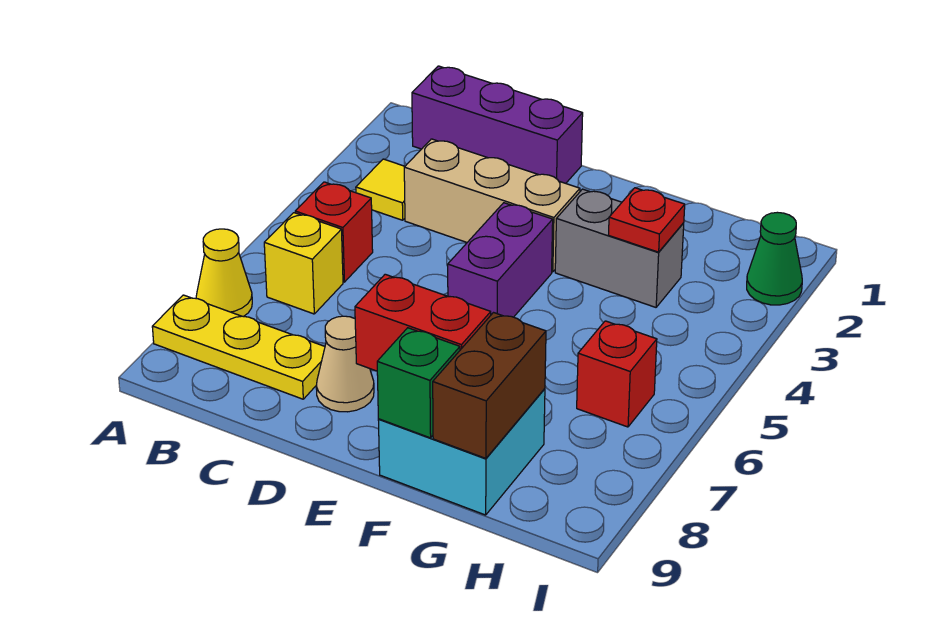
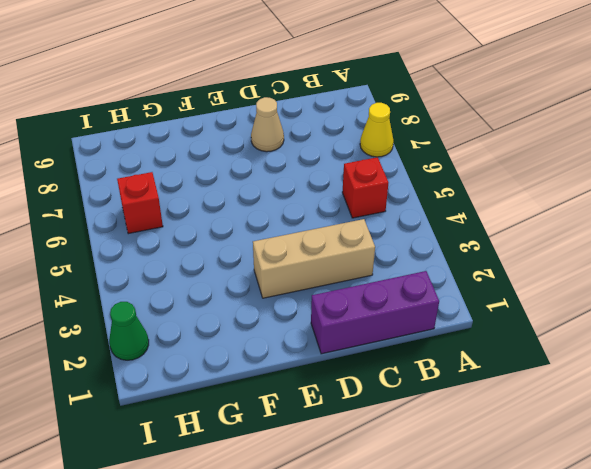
none -> yellow plate A8:C8 level 1
none -> yellow tile B3 level 1
none -> yellow brick B6 level 1

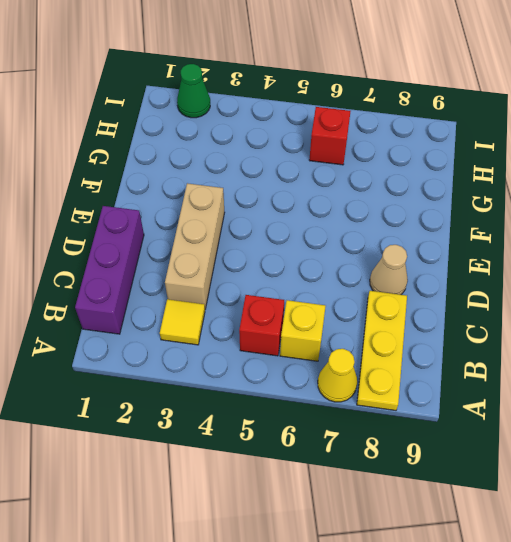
none -> purple brick E4:E5 level 1
none -> grey brick F3:G3 level 1
none -> cyan brick F8:G9 level 1

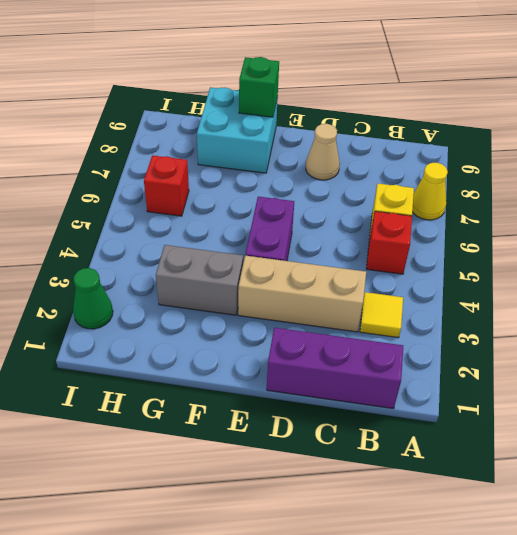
none -> yellow plate A8:C8 level 1
none -> red brick E8:F8 level 2
none -> red plate G3 level 2

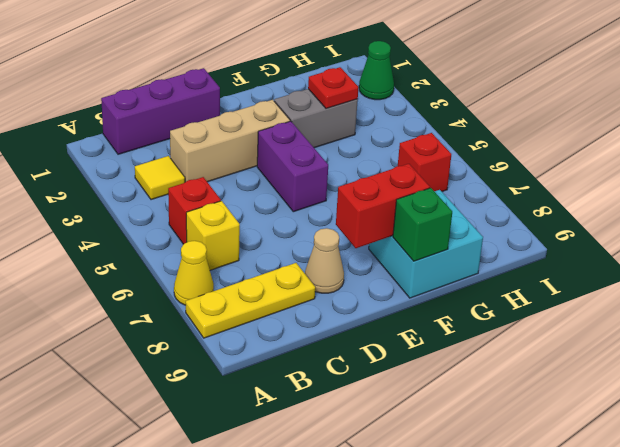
none -> brown brick G8:G9 level 2

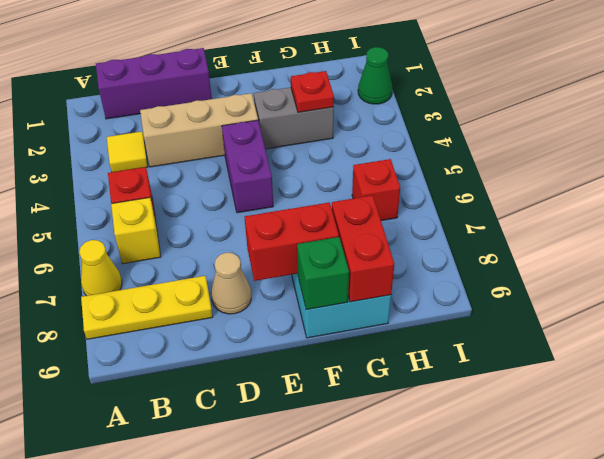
red brick G8:G9 level 2 -> brown brick G8:G9 level 2

